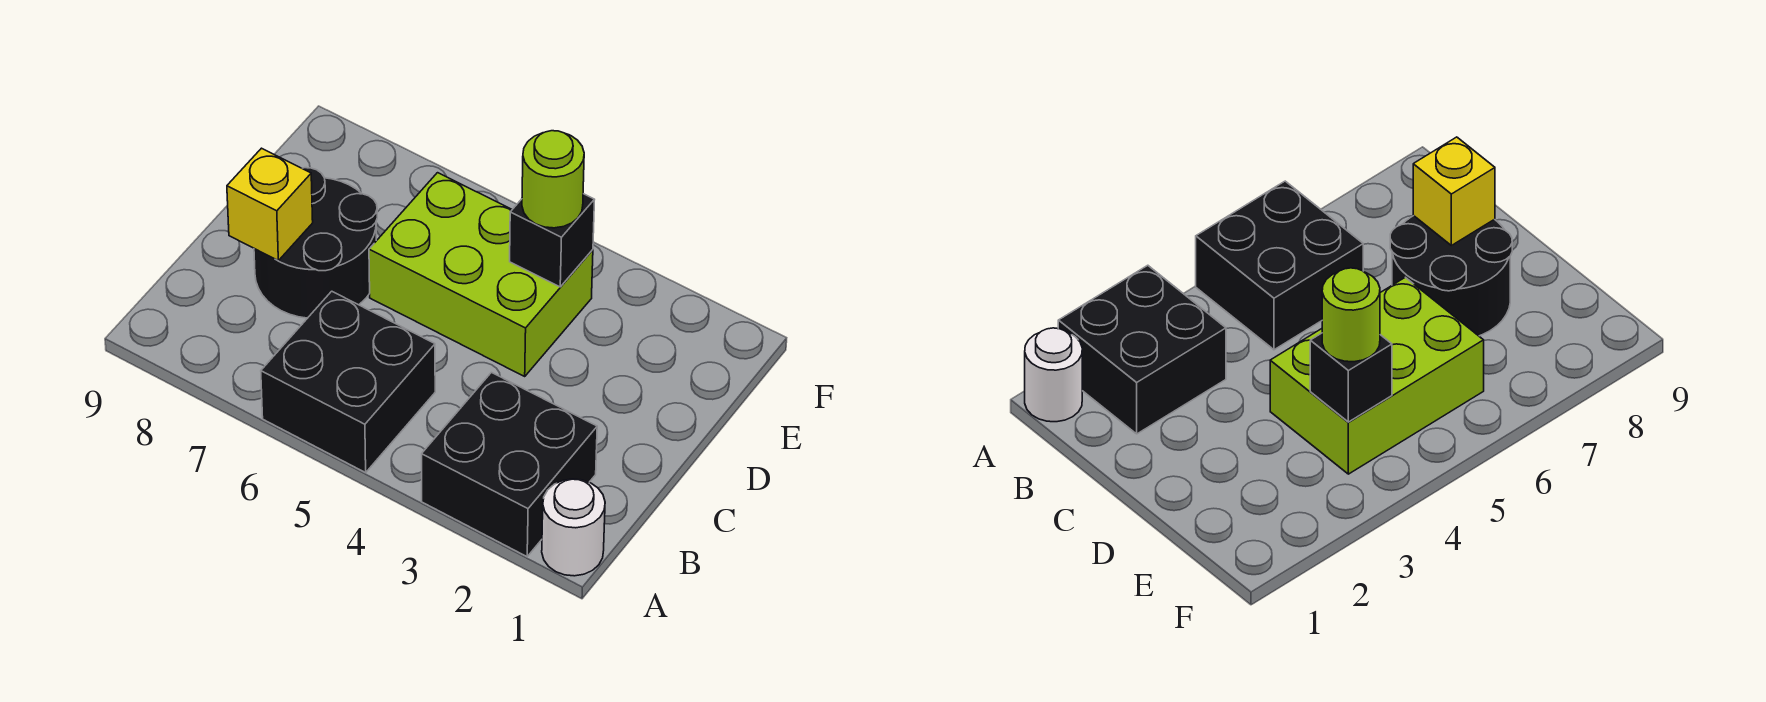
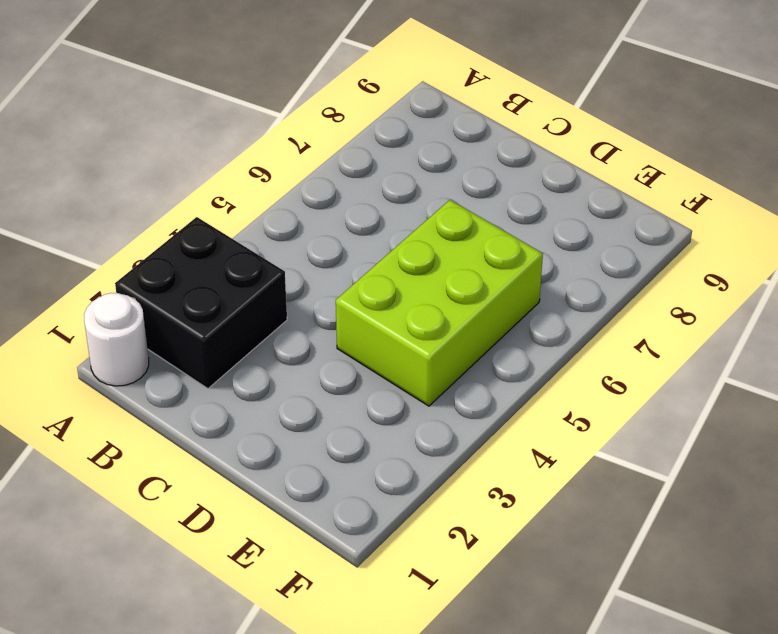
none -> black brick A5:B6 level 1
none -> black round brick C7:D8 level 1

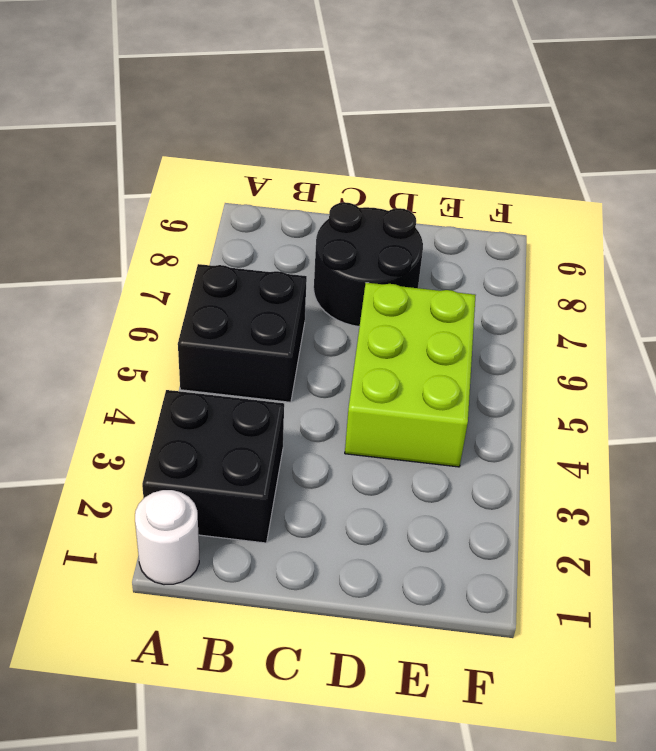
none -> yellow brick C8 level 2
none -> black brick E4 level 2

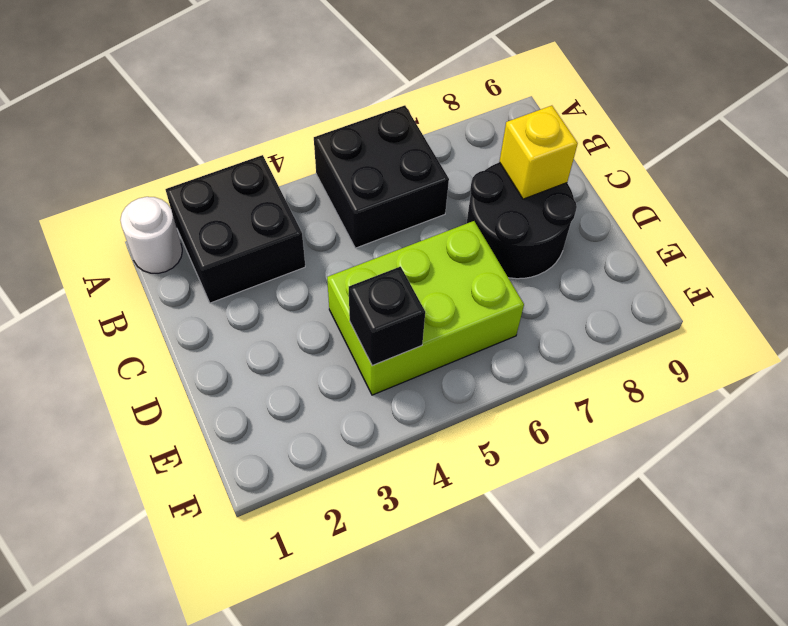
none -> lime round brick E4 level 3

